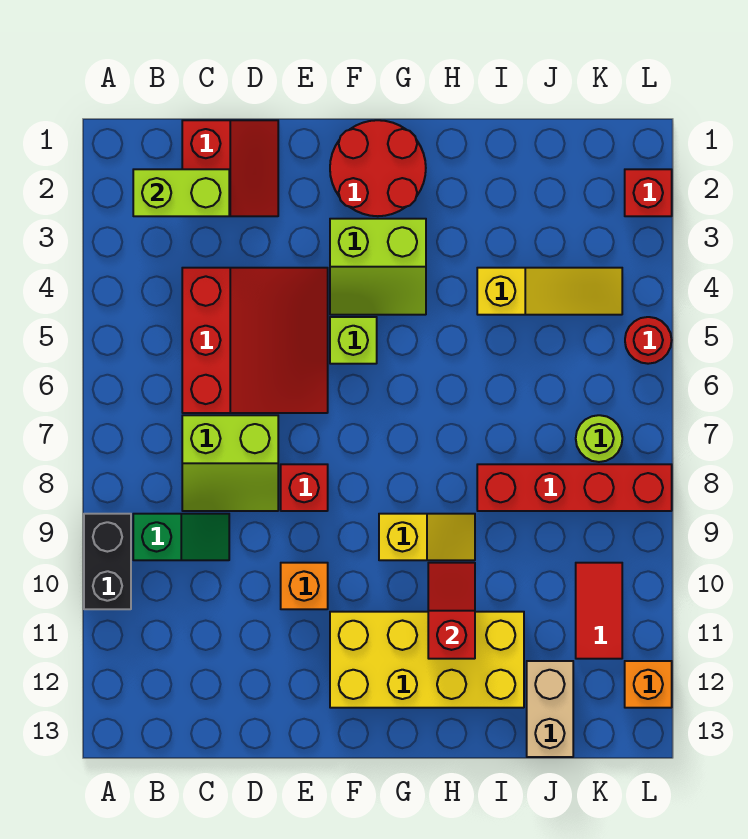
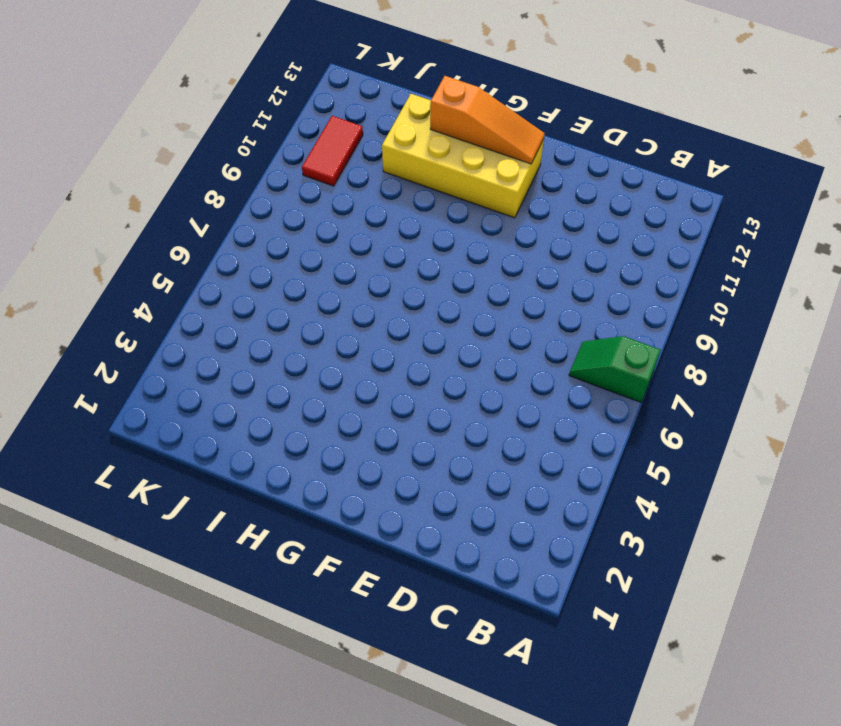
green slope A7:B7 level 1 top A -> green slope B9:C9 level 1 top B
orange slope F12:H12 level 2 top H -> none
none -> black brick A9:A10 level 1
none -> red slope C1:D2 level 1 top C
none -> red slope C4:E6 level 1 top C

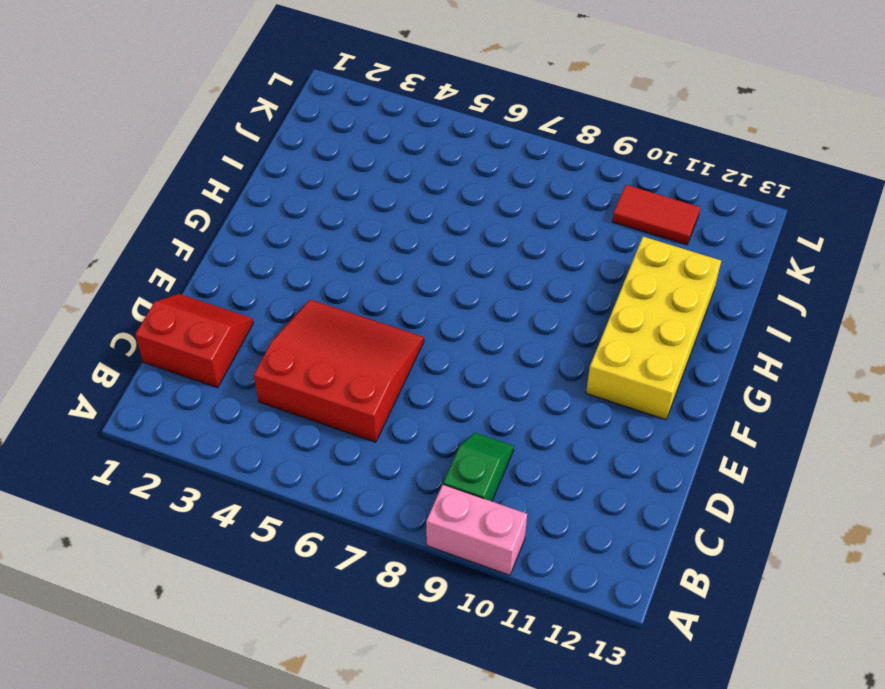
pink brick A9:A10 level 1 -> black brick A9:A10 level 1
none -> lime slope C7:D8 level 1 top 7
none -> red brick E8 level 1
none -> orange brick E10 level 1

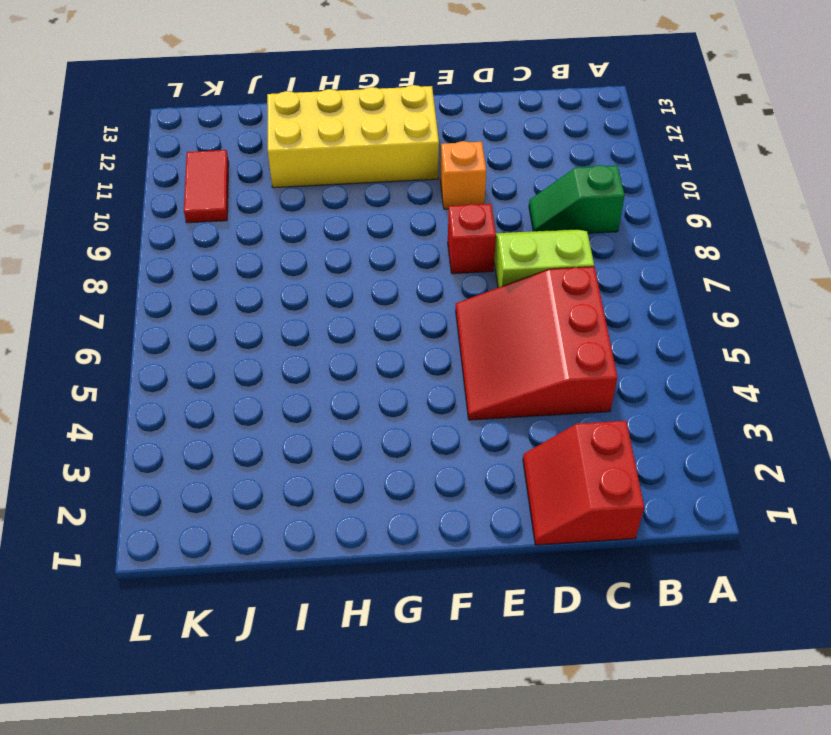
none -> black brick A9:A10 level 1
none -> red round brick F1:G2 level 1
none -> lime slope F3:G4 level 1 top 3

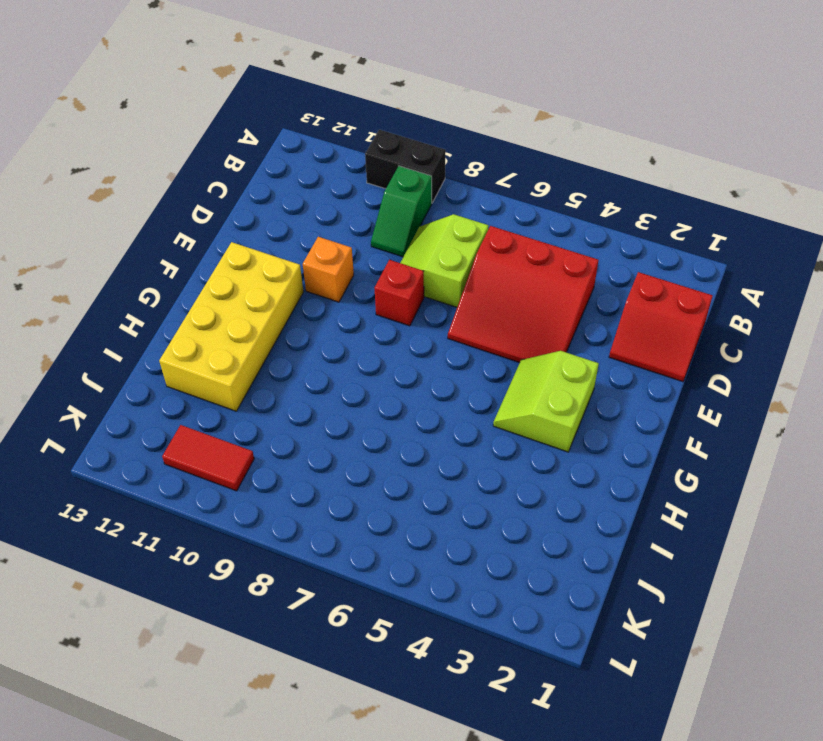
none -> red round brick F1:G2 level 1
none -> lime brick F5 level 1
none -> yellow slope G9:H9 level 1 top G

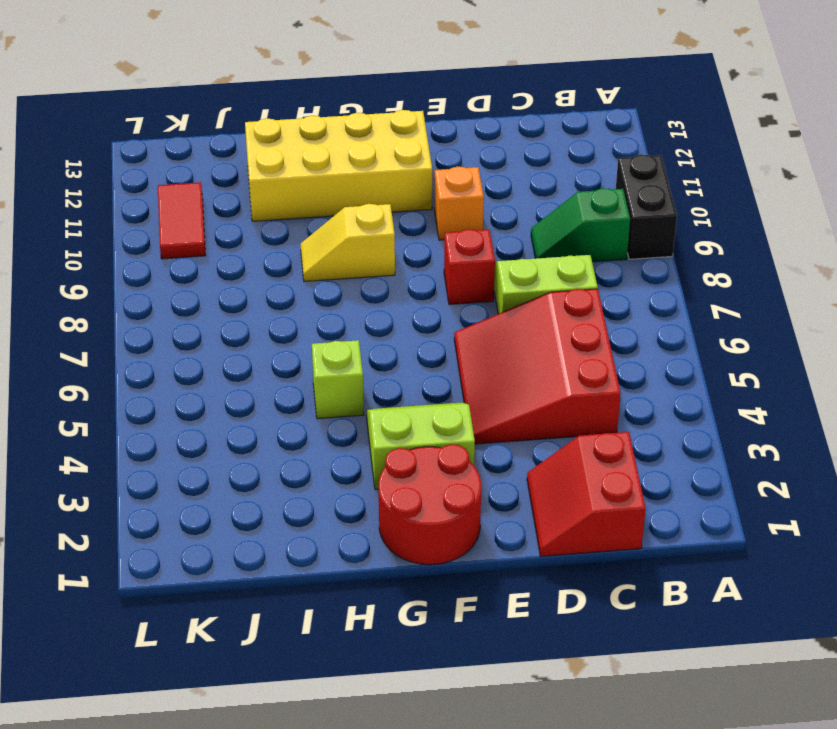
lime brick H5 level 1 -> lime brick F5 level 1
none -> yellow slope I4:K4 level 1 top I
none -> red brick I8:L8 level 1
none -> tan brick J12:J13 level 1

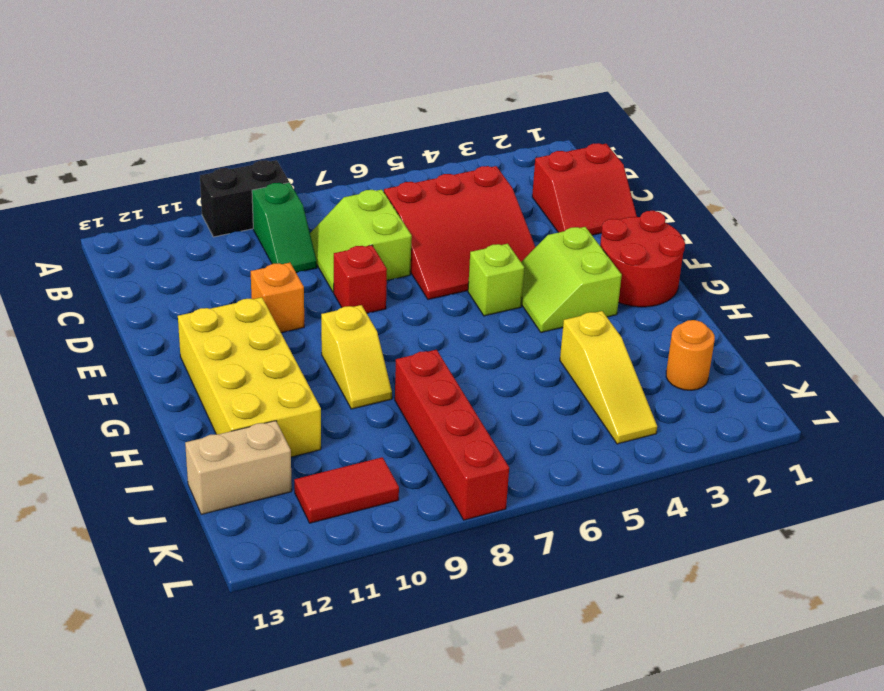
orange round brick J2 level 1 -> none
none -> lime round brick K7 level 1
none -> red brick L2 level 1
none -> red round brick L5 level 1

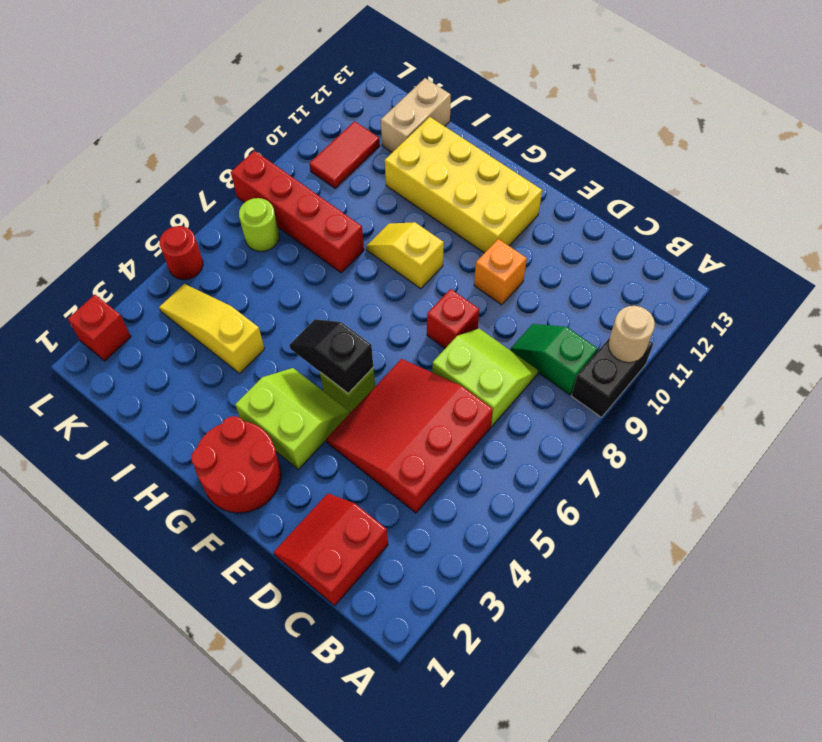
tan round brick A10 level 2 -> none
black slope F5:G5 level 2 top F -> none
none -> orange brick L12 level 1
none -> lime brick B2:C2 level 2
none -> red slope H10:H11 level 2 top 11

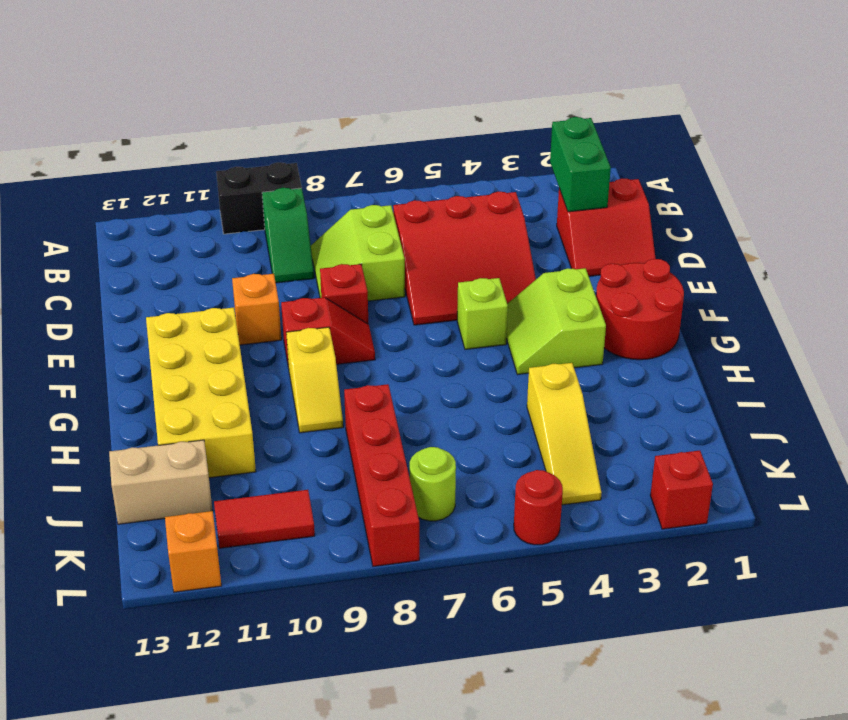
green brick B2:C2 level 2 -> lime brick B2:C2 level 2
red slope F8:F9 level 1 top 9 -> red slope H10:H11 level 2 top 11

